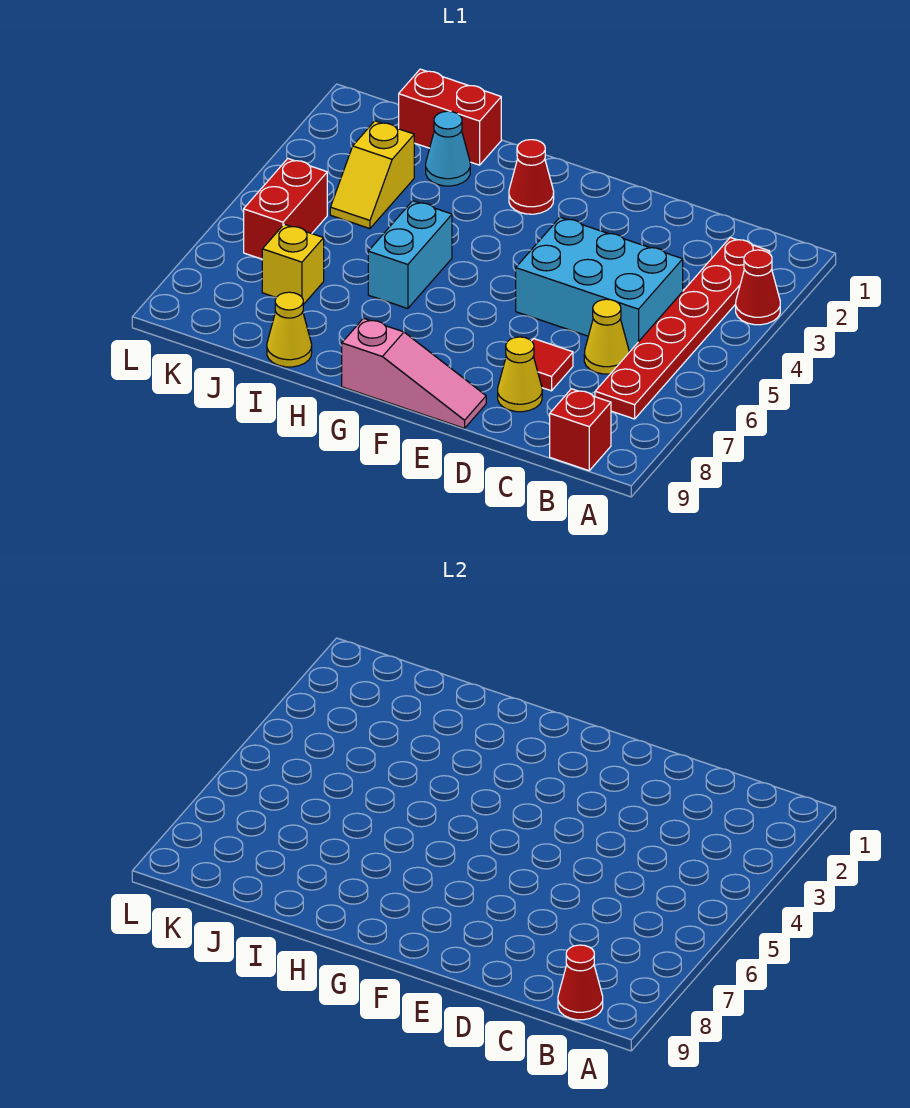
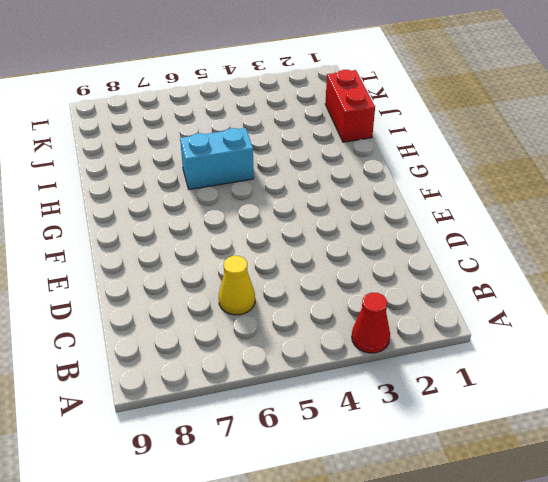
none -> red plate B2:B7 level 1
none -> red brick B9 level 1
none -> cyan brick C4:E5 level 1

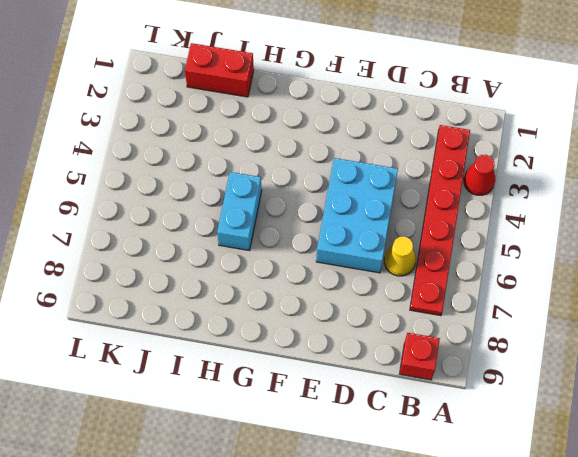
cyan brick D4:E6 level 1 -> cyan brick C4:E5 level 1
none -> red tile D7 level 1
none -> yellow cone D8 level 1
none -> pink slope E9:G9 level 1 top G

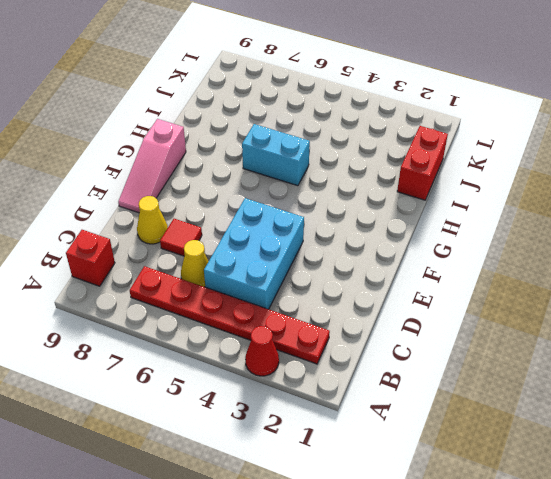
none -> red cone G2 level 1
none -> cyan cone I2 level 1
none -> yellow cone I9 level 1

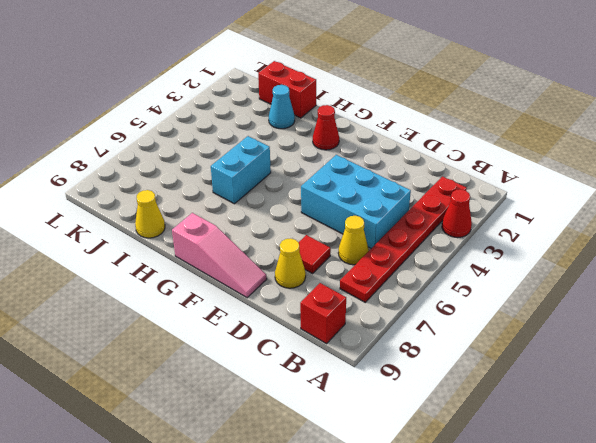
none -> yellow slope J3:J4 level 1 top 3
none -> yellow brick J7 level 1
none -> red brick K5:K6 level 1

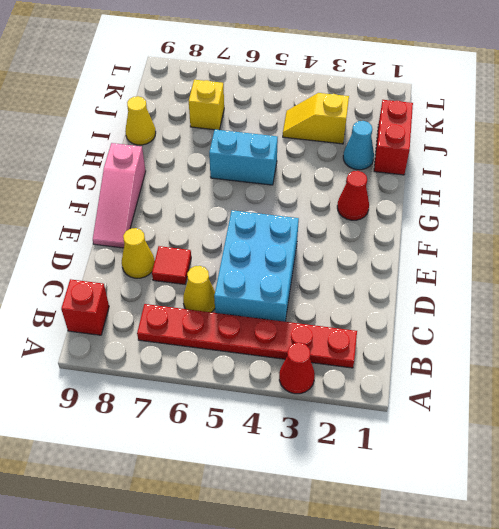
none -> red brick K5:K6 level 1
none -> red cone B9 level 2

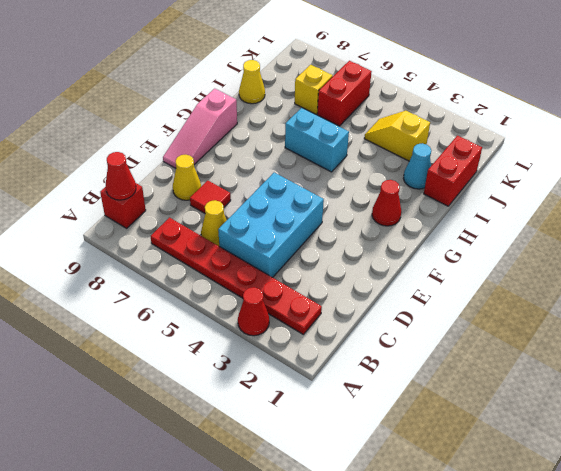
red brick J6:K6 level 1 -> red brick K5:K6 level 1

